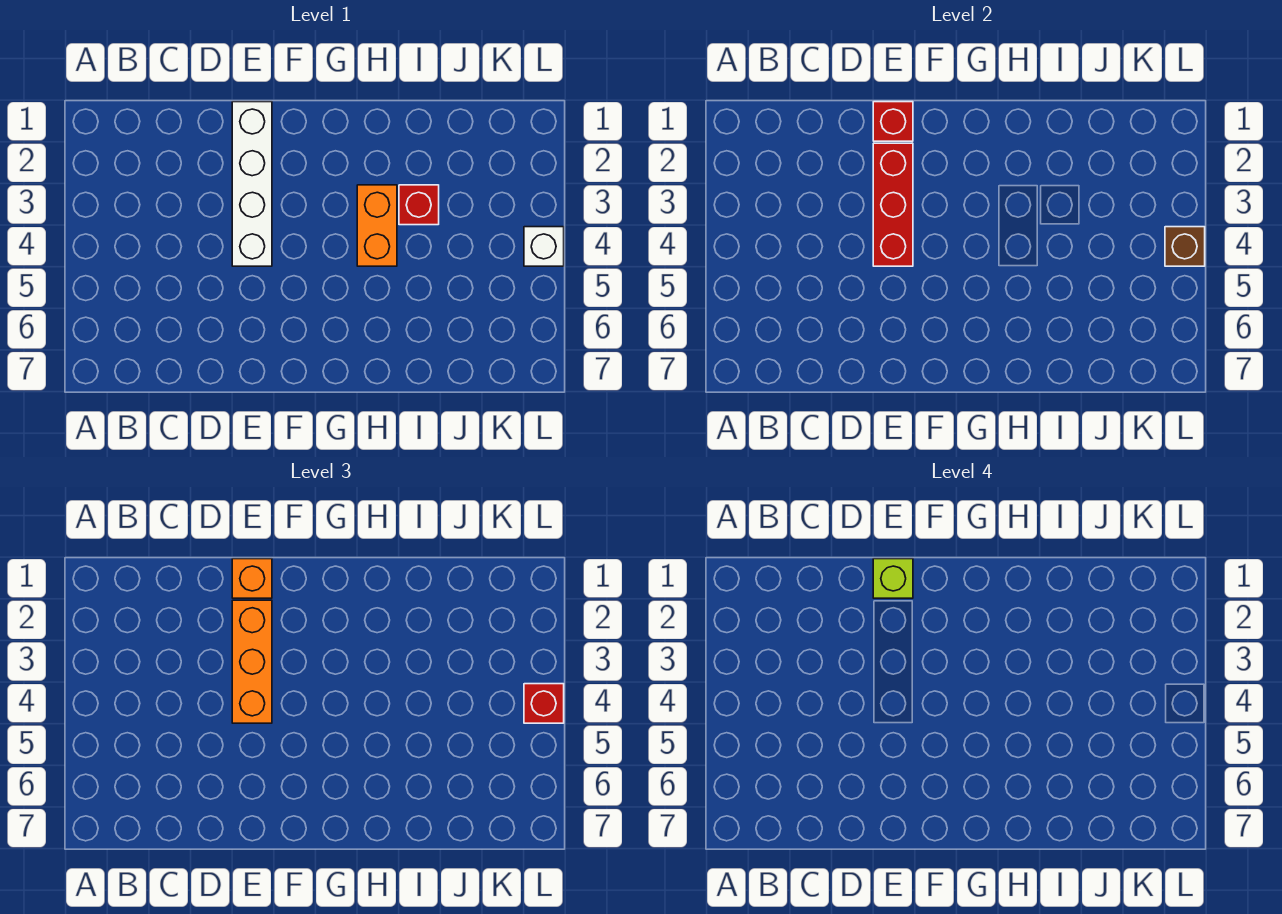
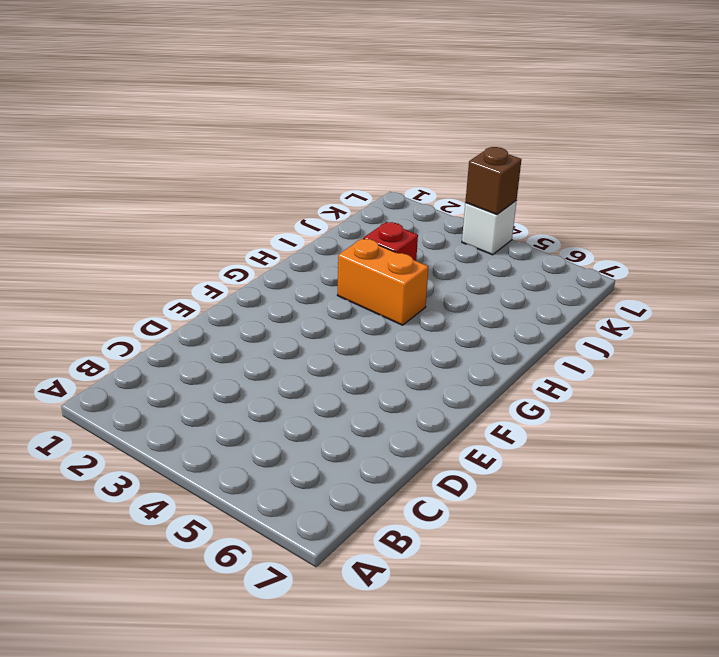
none -> white brick E1:E4 level 1
none -> red brick E1 level 2

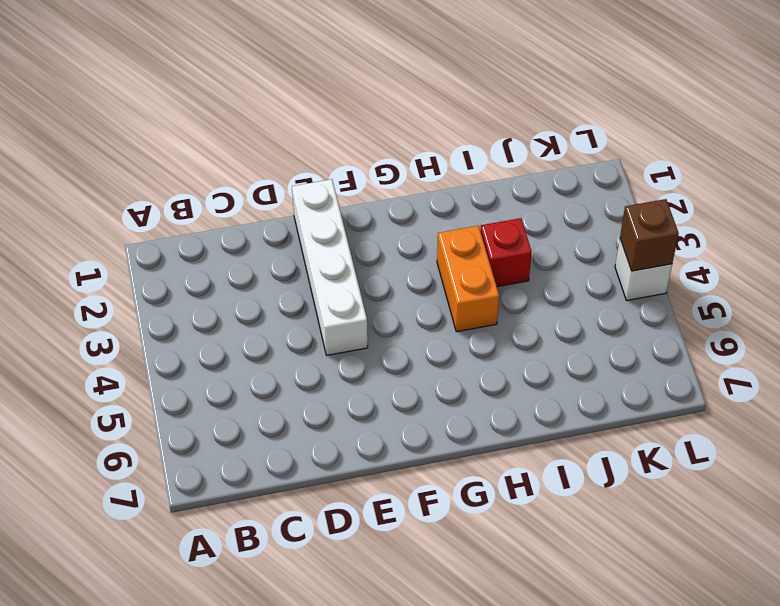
none -> red brick E1 level 2
none -> red brick E2:E4 level 2

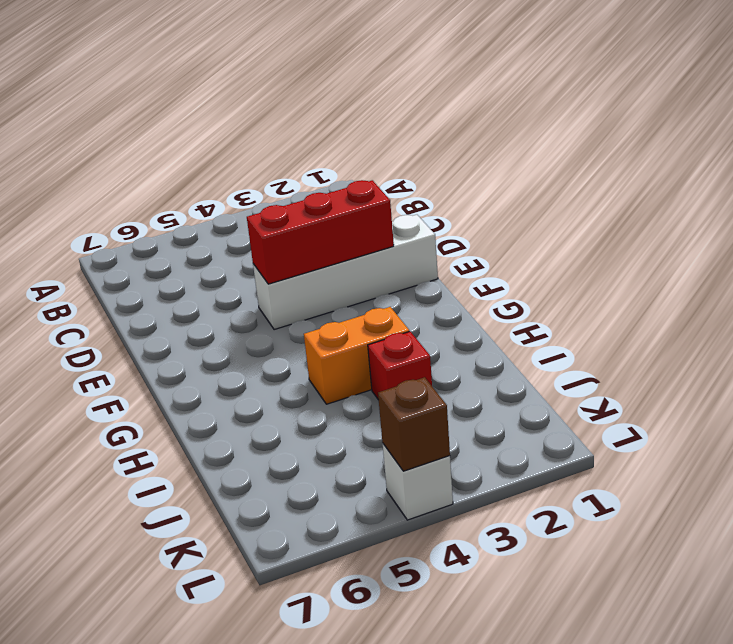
none -> red brick E1 level 2
none -> orange brick E1 level 3

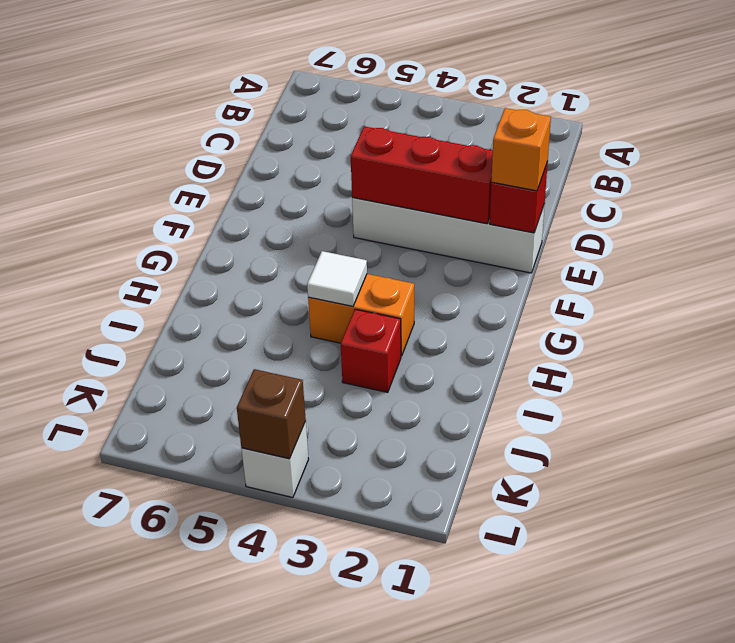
white tile H4 level 2 -> none
none -> orange brick E2:E4 level 3
none -> red brick L4 level 3

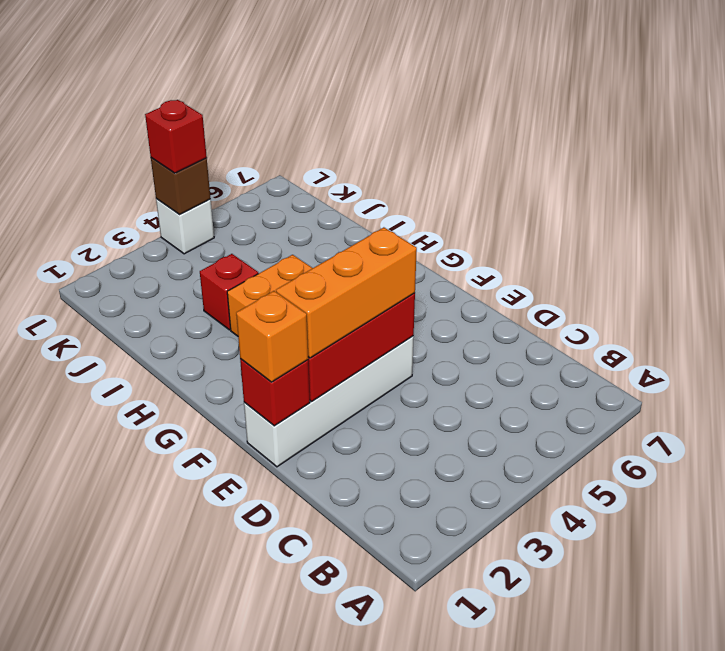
none -> lime brick E1 level 4

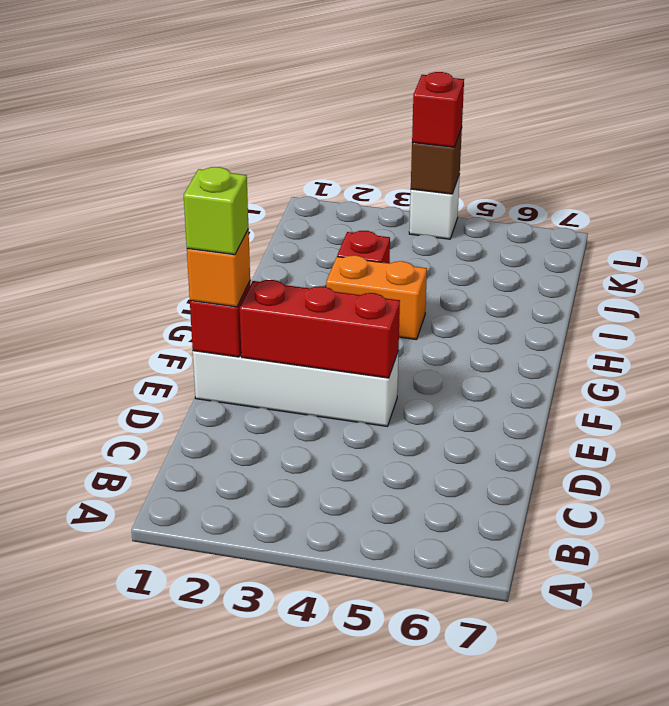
none -> orange brick E2:E4 level 3

